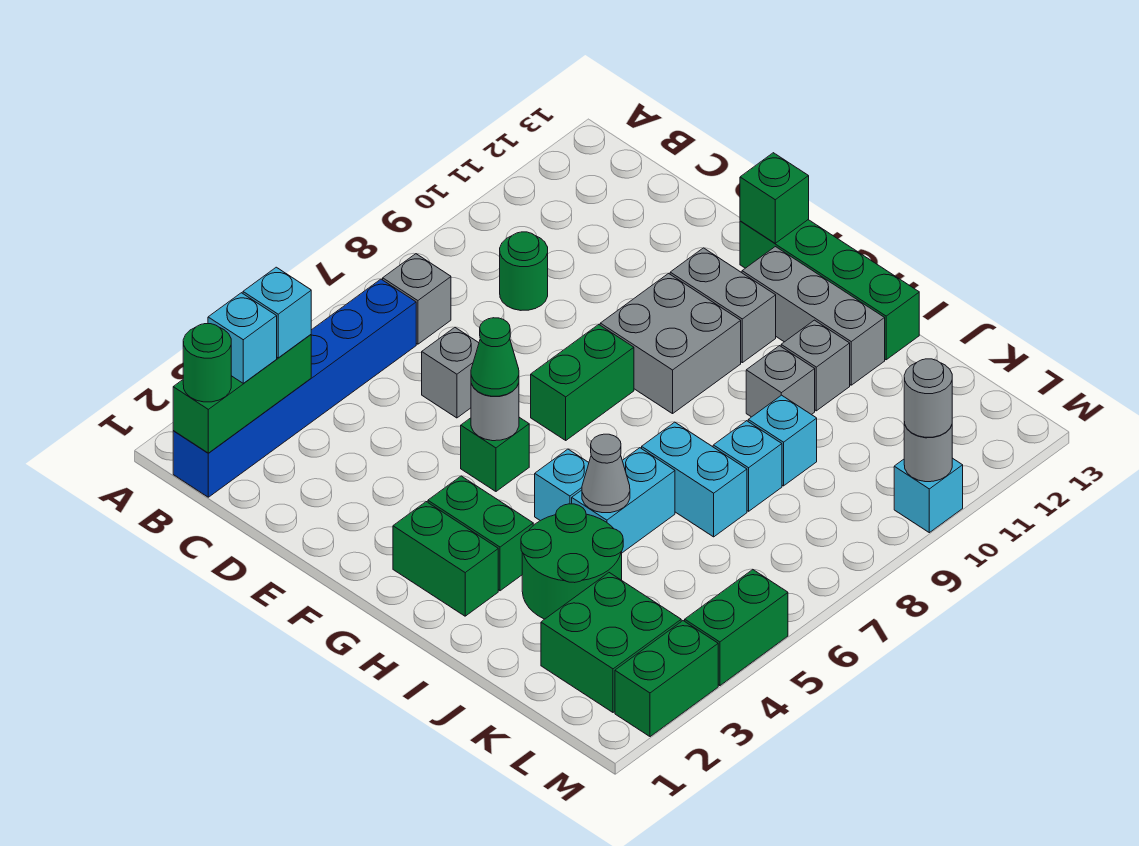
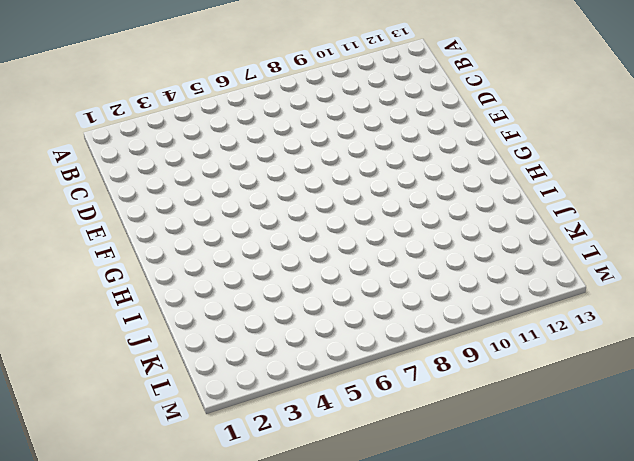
none -> blue brick B1:B6 level 1
none -> grey brick B7 level 1
none -> green round brick C9 level 1
none -> grey brick D6 level 1

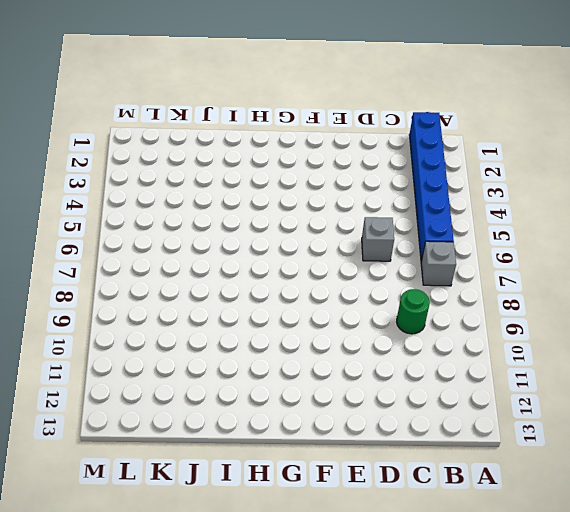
none -> green brick F5 level 1
none -> green brick F7:F8 level 1
none -> grey brick F9:G10 level 1
none -> grey brick F11:G11 level 1

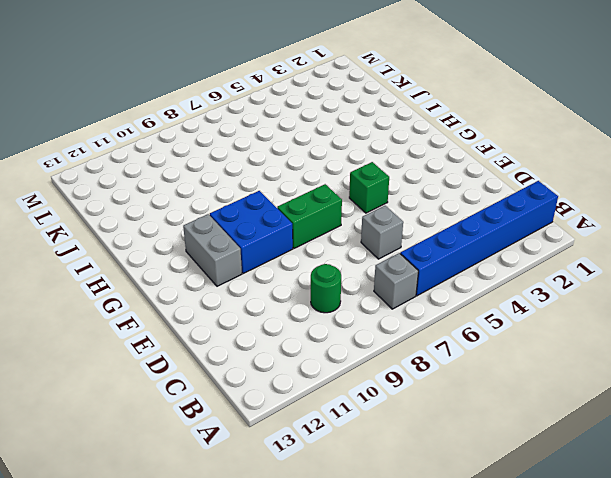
blue brick F9:G10 level 1 -> grey brick F9:G10 level 1
none -> green brick F13:I13 level 1
none -> green brick G2:H2 level 1
none -> green brick G3:H3 level 1
none -> grey brick G12:I12 level 1

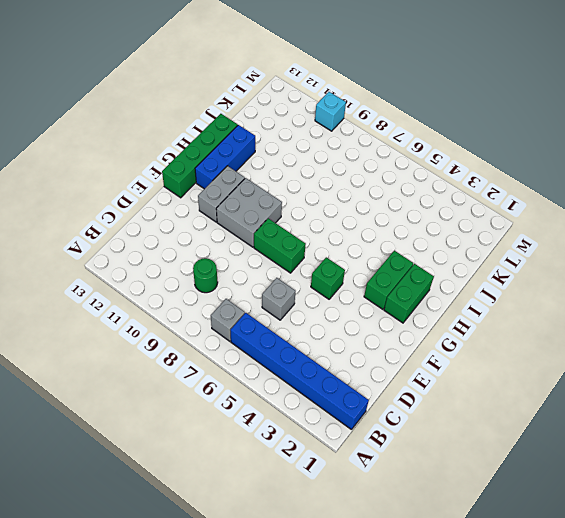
blue brick G12:I12 level 1 -> grey brick G12:I12 level 1
none -> cyan brick H5 level 1
none -> green round brick I3:J4 level 1
none -> cyan brick I5:I6 level 1
none -> cyan brick I7:J7 level 1

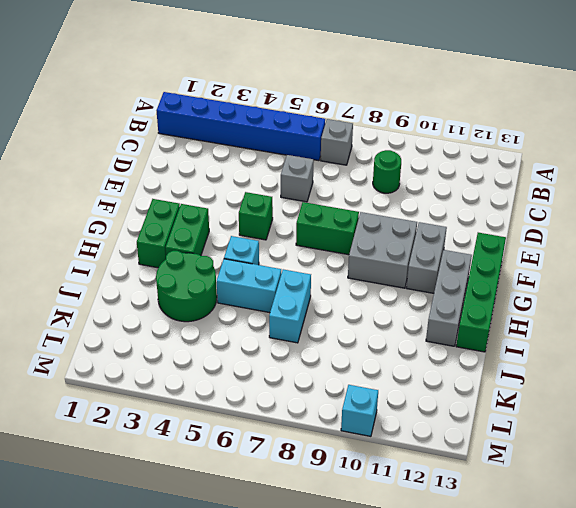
none -> grey brick I10 level 1
none -> grey brick I11 level 1
none -> cyan brick J8 level 1
none -> cyan brick J9 level 1

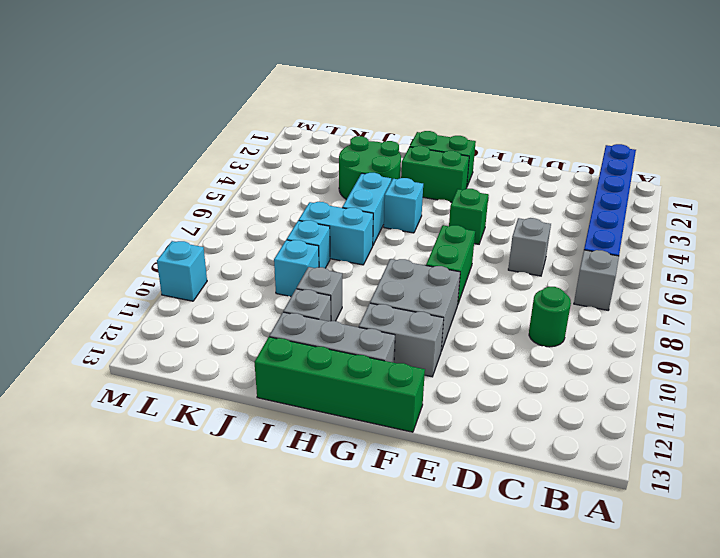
none -> green brick K2:L3 level 1
none -> green brick M2:M3 level 1
none -> green brick M4:M5 level 1
none -> green brick B1:B3 level 2

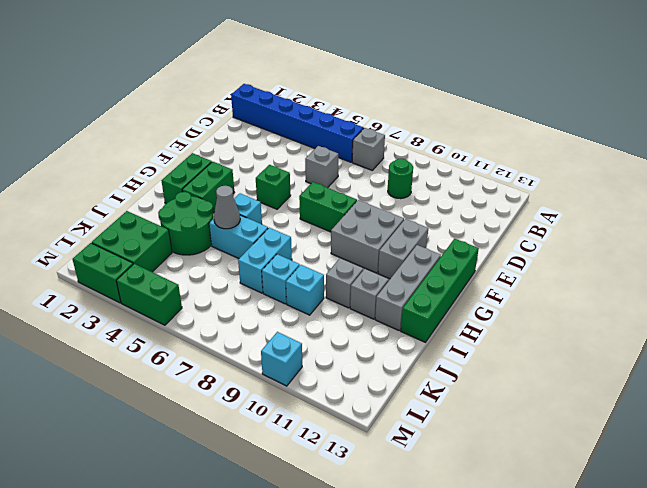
none -> green brick B1:B3 level 2
none -> grey round brick F5 level 2
none -> green brick F13 level 2
none -> grey round brick M10 level 2

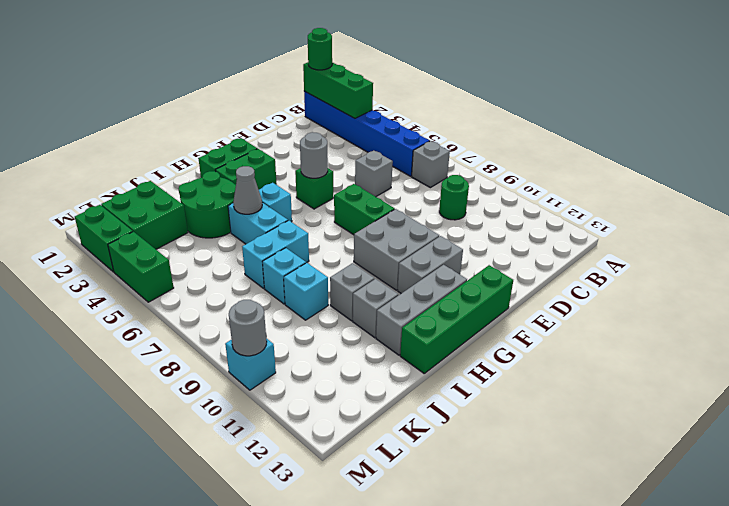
none -> green brick F13 level 2
none -> cyan brick B2 level 3
none -> cyan brick B3 level 3
none -> green cone F5 level 3

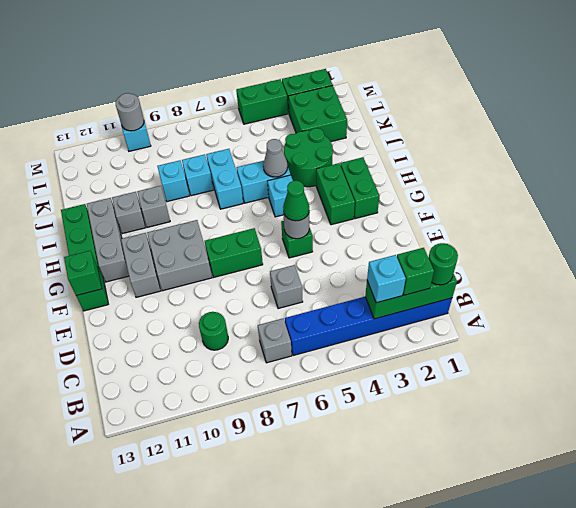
green brick B2 level 3 -> cyan brick B2 level 3
none -> grey round brick M10 level 3

